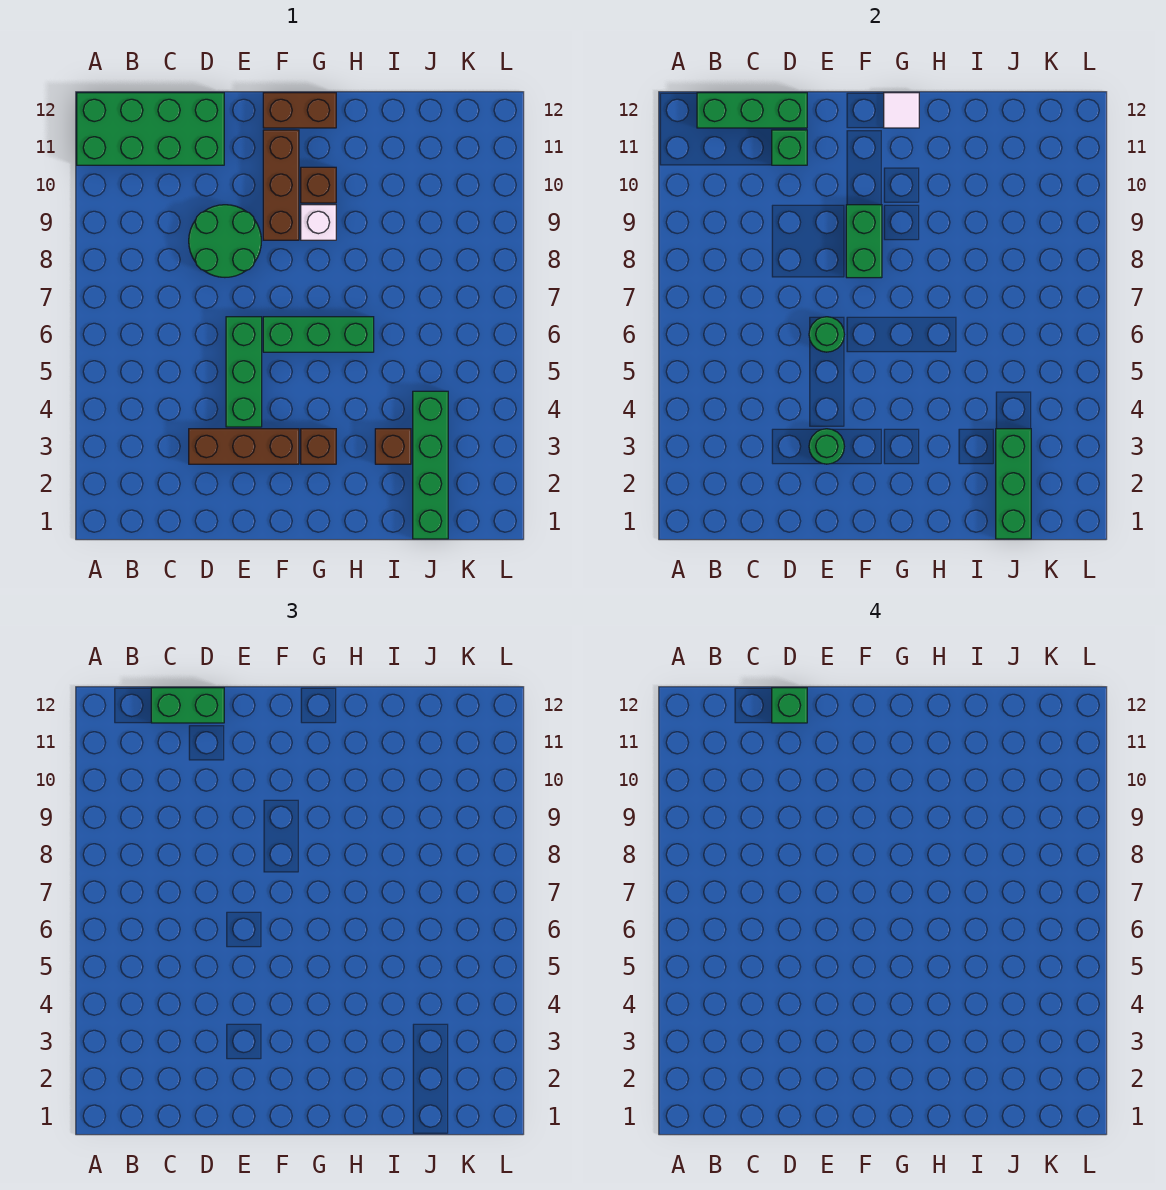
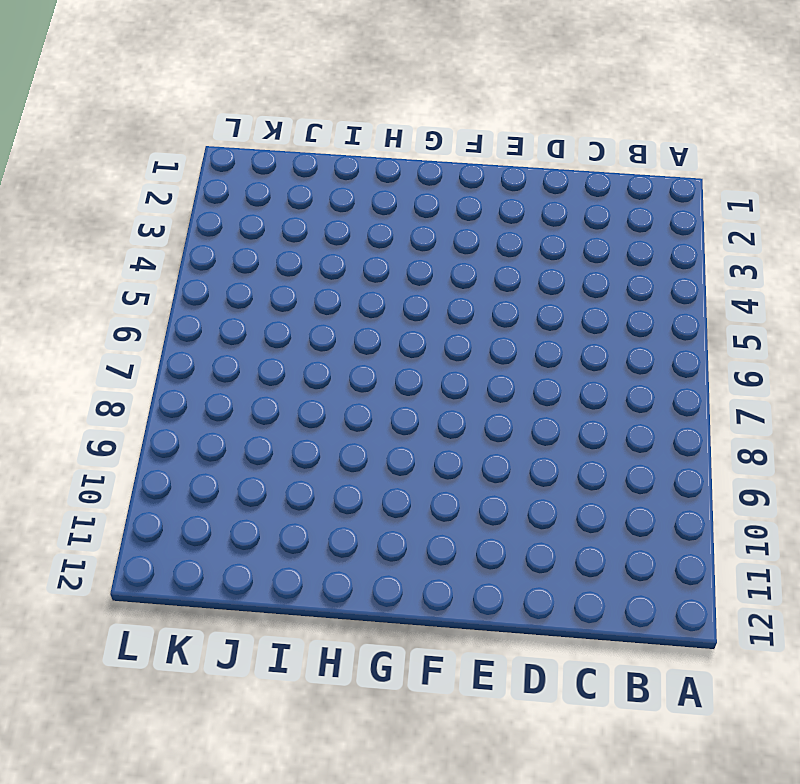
none -> green brick A11:D12 level 1
none -> brown brick D3:F3 level 1
none -> green round brick D8:E9 level 1

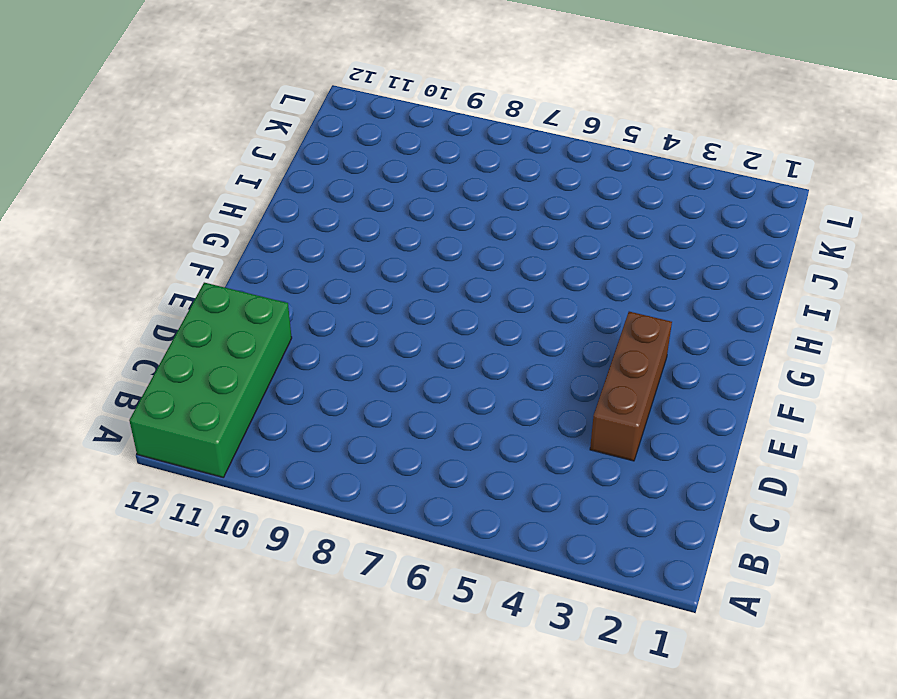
none -> green round brick D8:E9 level 1
none -> green brick E4:E6 level 1
none -> green brick F6:H6 level 1

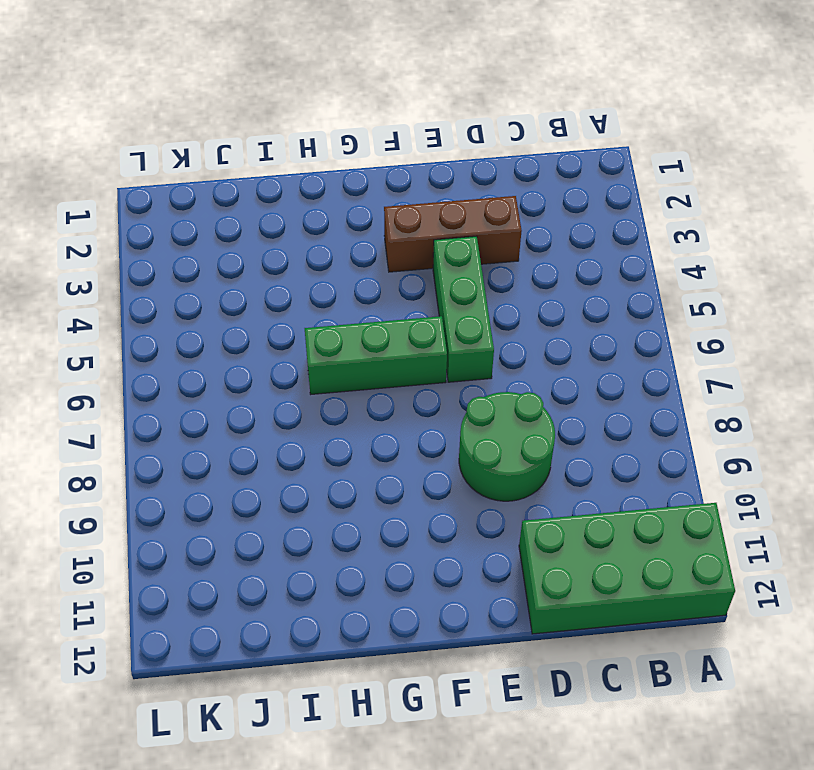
none -> brown brick F9:F11 level 1
none -> brown brick F12:G12 level 1
none -> brown brick G3 level 1

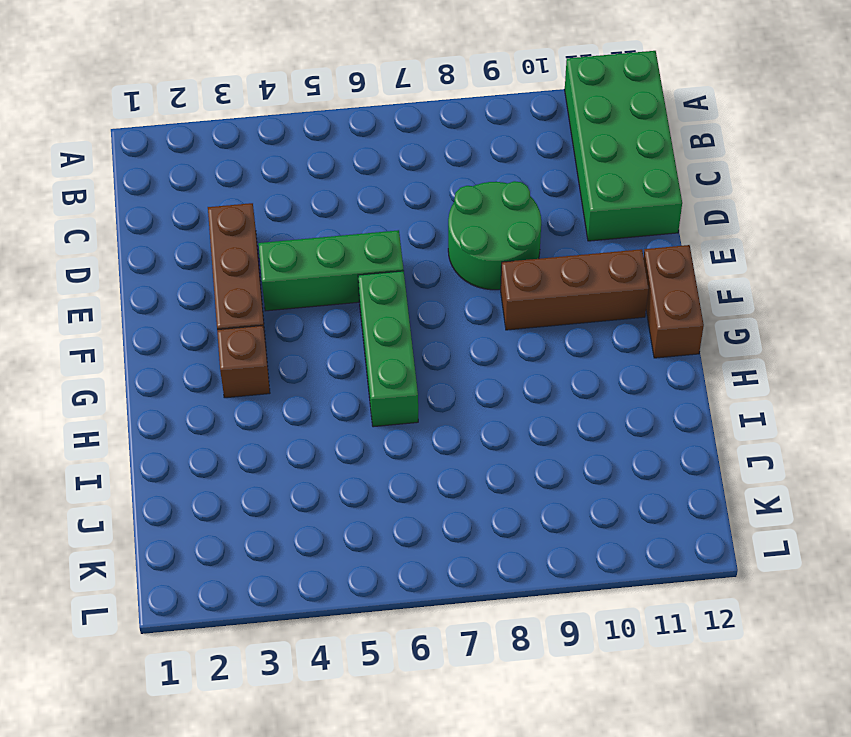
none -> white brick G9 level 1
none -> brown brick G10 level 1
none -> brown brick I3 level 1

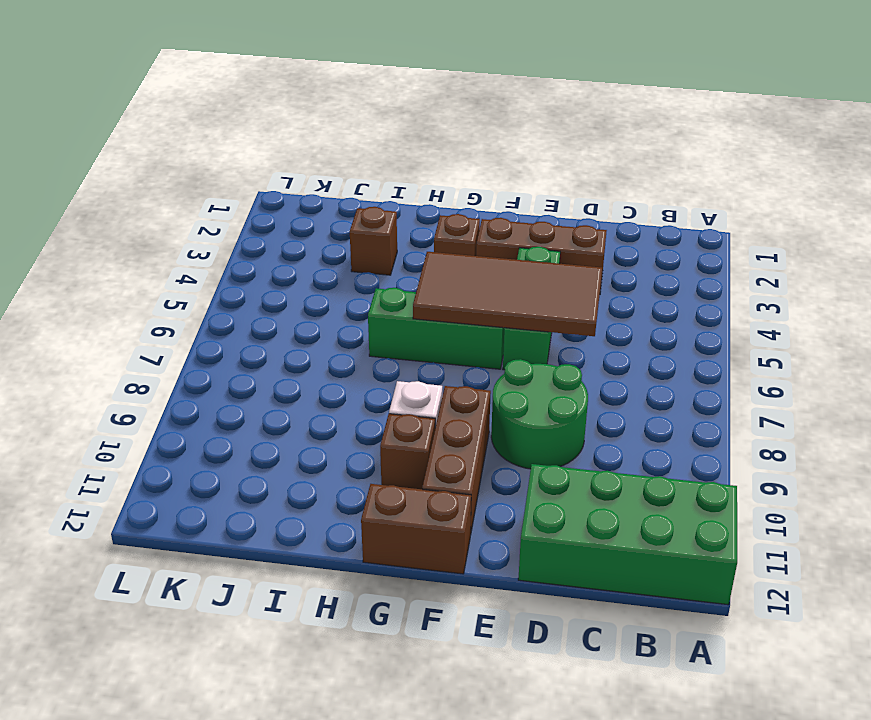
brown tile D5:G6 level 2 -> green round brick E6 level 2
none -> green brick J1:J4 level 1
none -> green brick B12:D12 level 2
none -> green brick D11 level 2

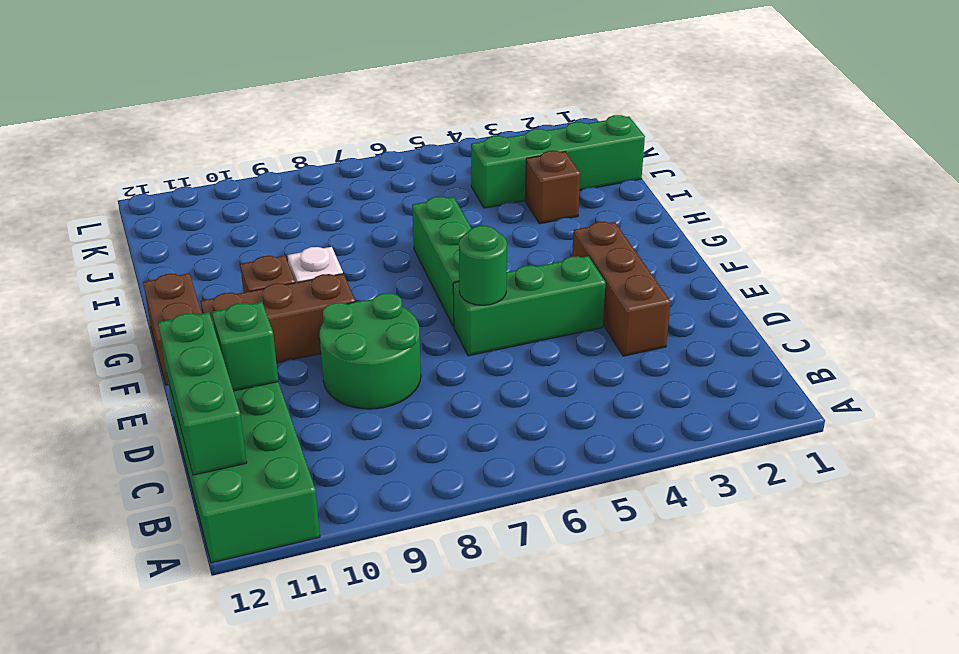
none -> brown brick G3 level 1
none -> green round brick E3 level 2
none -> green brick F8:F9 level 2

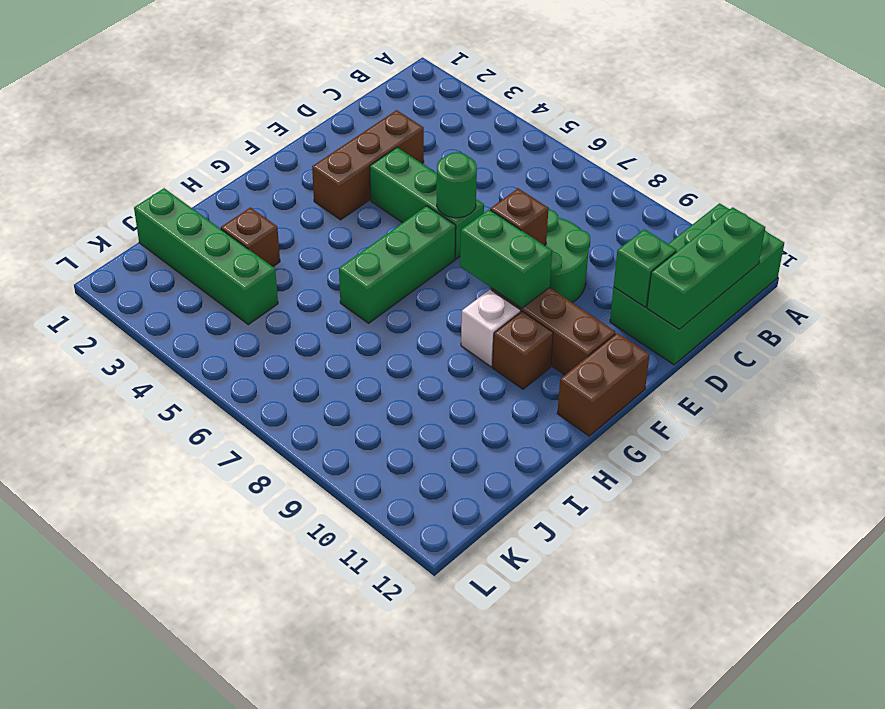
brown brick E8 level 2 -> brown brick G3 level 1
none -> green round brick E3 level 2
none -> white tile G12 level 2
none -> green brick J1:J3 level 2

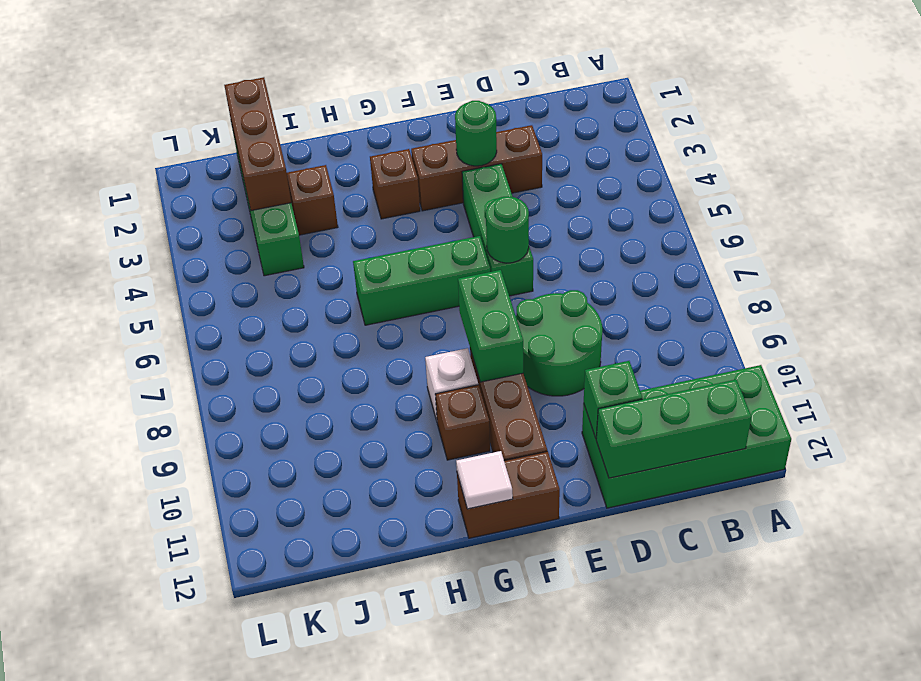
brown brick J1:J3 level 2 -> green brick J1:J3 level 2
none -> green brick C12:D12 level 3
none -> green brick D12 level 4

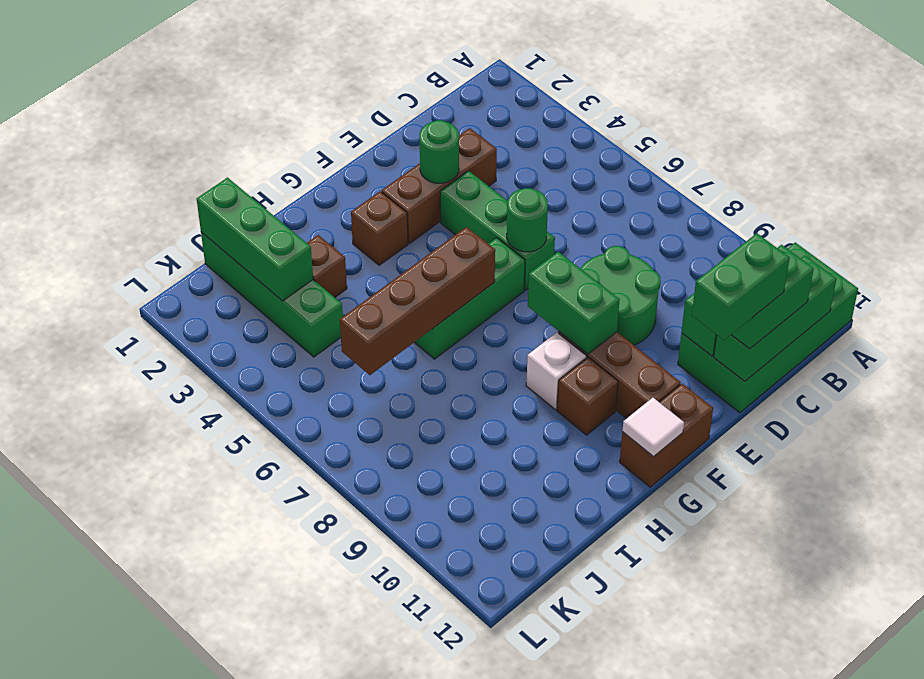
green brick D12:E12 level 4 -> green brick D12 level 4
brown brick G6:J6 level 2 -> none

